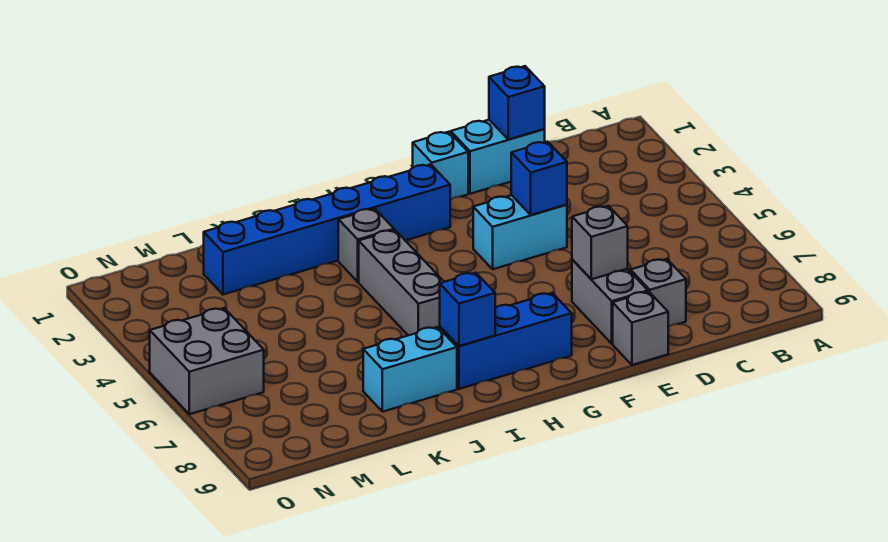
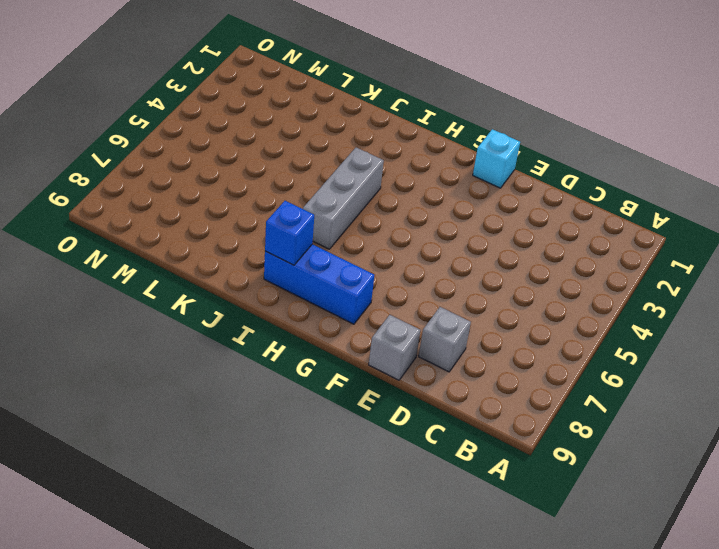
none -> cyan brick D1:E1 level 1
none -> cyan brick E4:F4 level 1
none -> grey brick E7:E8 level 1

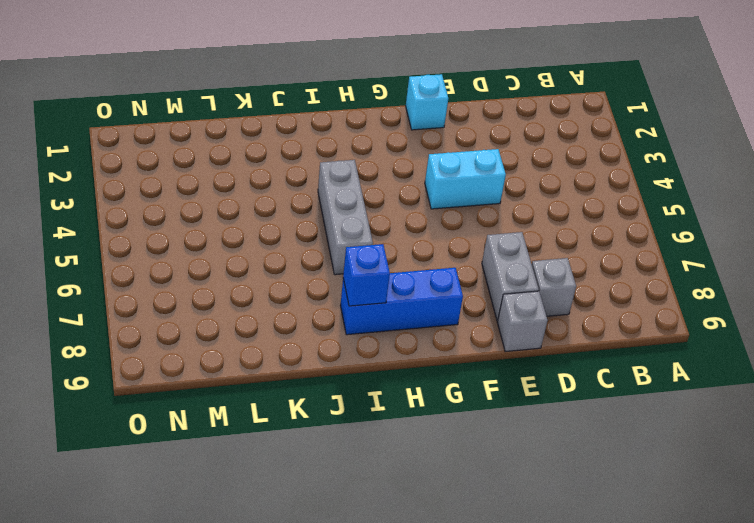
none -> cyan brick D1:E1 level 1
none -> blue brick G2:L2 level 1
none -> grey brick I3 level 1

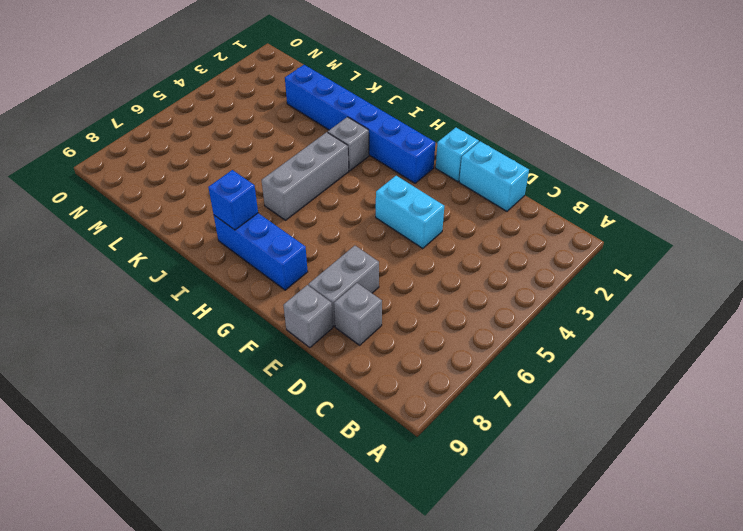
none -> cyan brick J8:K8 level 1
none -> grey brick N5:O6 level 1
none -> blue brick D1 level 2

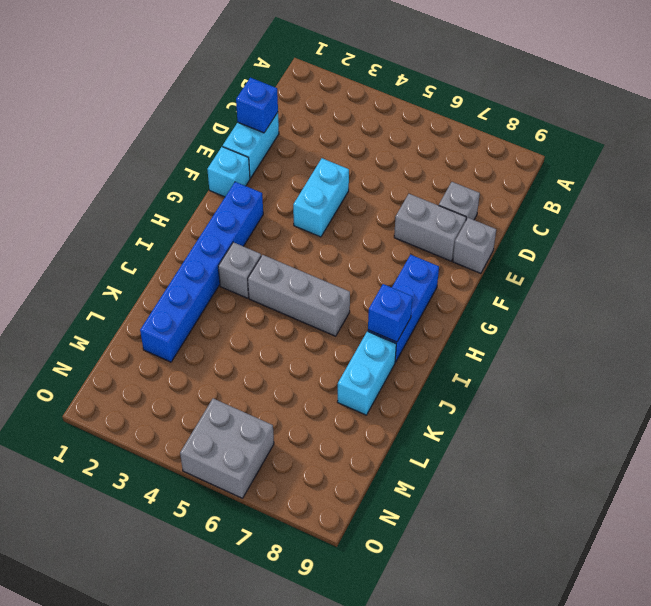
none -> blue brick E4 level 2
none -> grey brick E7 level 2

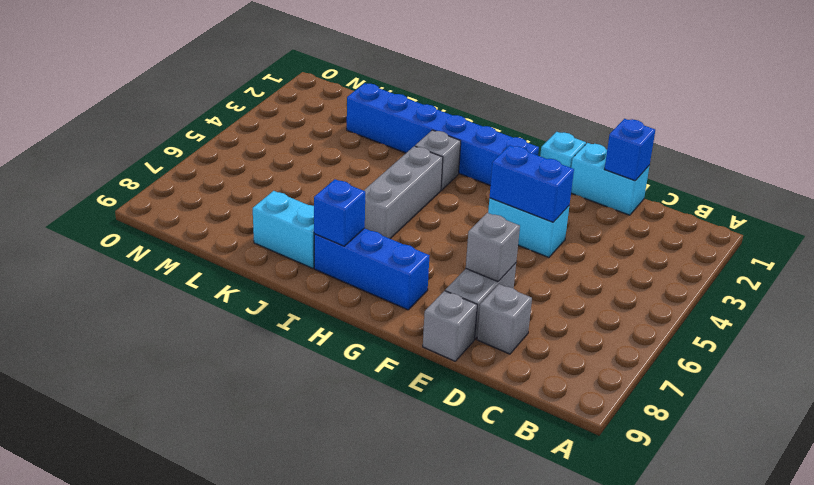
blue brick E4:F4 level 2 -> blue brick E4 level 2
none -> grey brick N5:O6 level 1

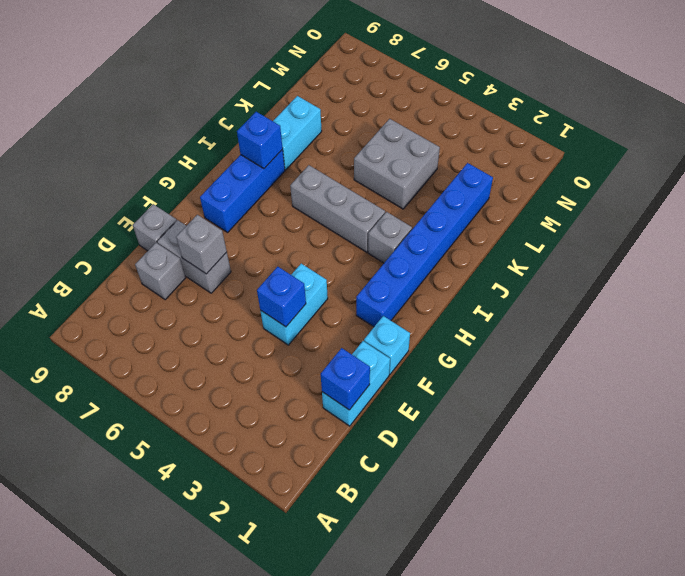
grey brick K4:L5 level 1 -> grey brick N5:O6 level 1

